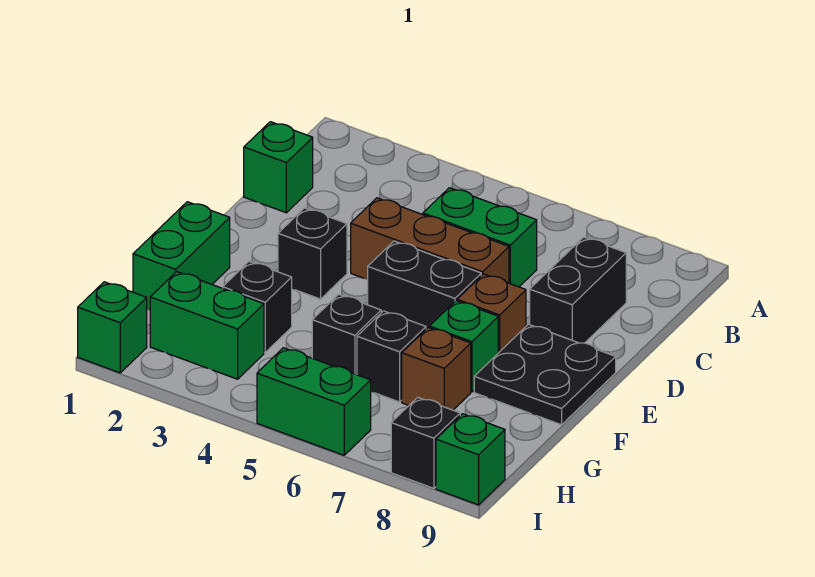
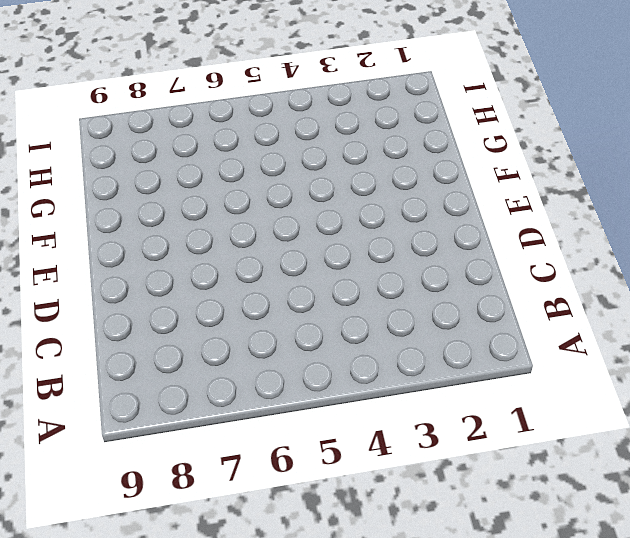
none -> green brick C1 level 1
none -> green brick C5:C6 level 1
none -> black brick C8:D8 level 1

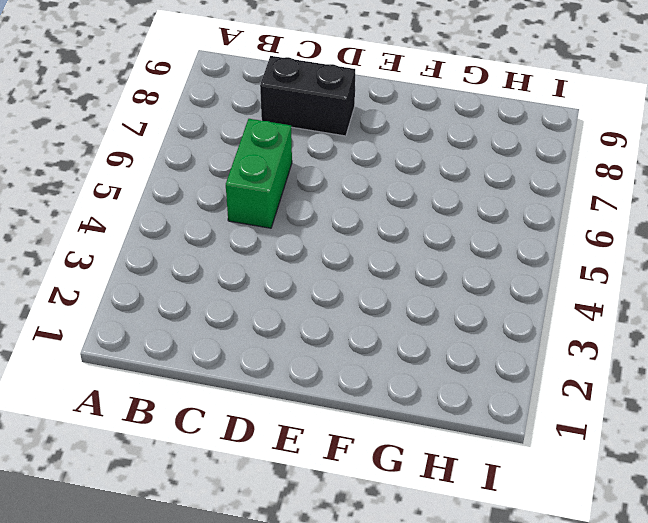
none -> green brick C1 level 1
none -> brown brick D4:D6 level 1
none -> black brick E3 level 1

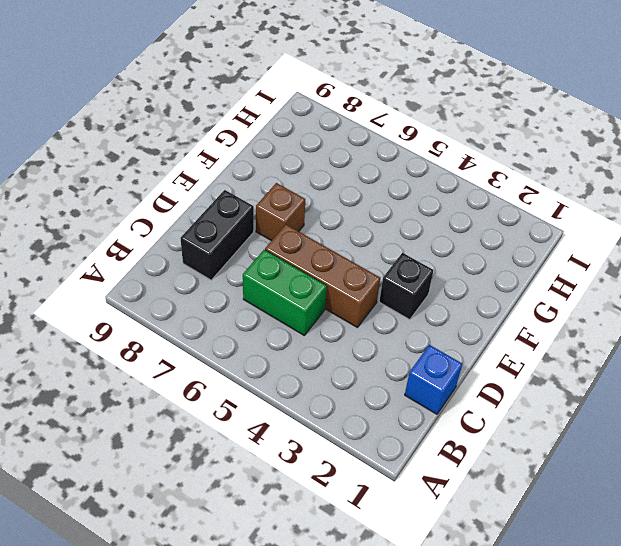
blue brick C1 level 1 -> green brick C1 level 1
none -> black brick E5:E6 level 1
none -> black plate E8:F9 level 1
none -> green brick F1:G1 level 1

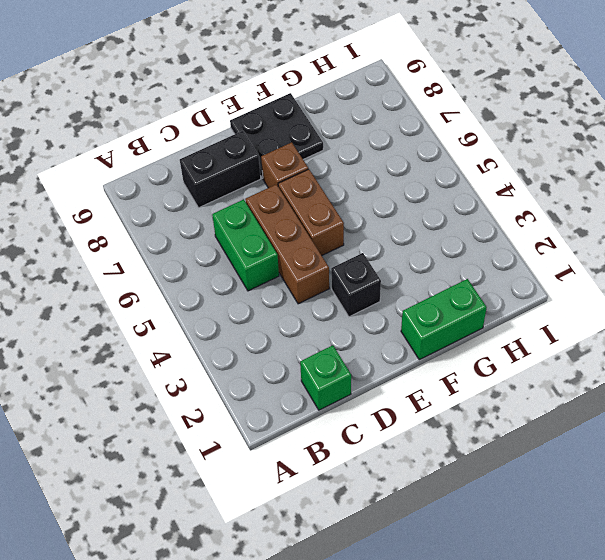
brown brick E5:E6 level 1 -> black brick E5:E6 level 1
none -> green brick F7 level 1
none -> black brick G3 level 1
none -> black brick G5 level 1

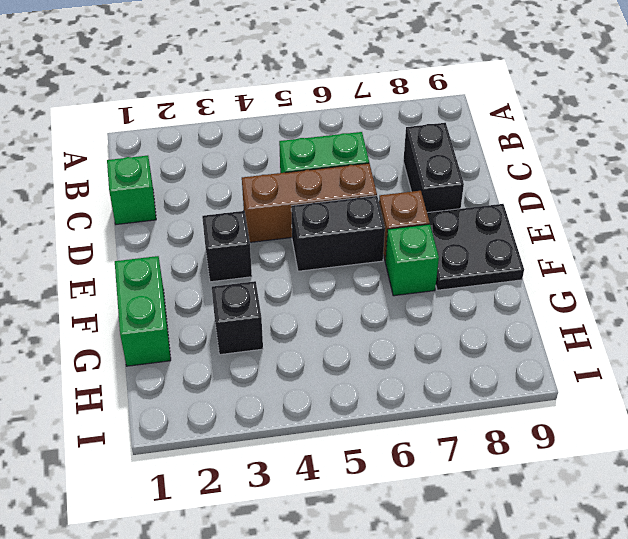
none -> black brick G5 level 1
none -> black brick G6 level 1
none -> brown brick G7 level 1

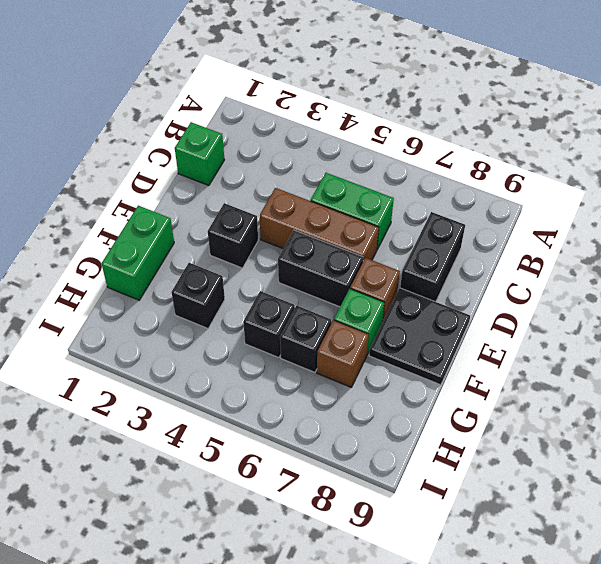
none -> green brick H2:H3 level 1
none -> green brick I1 level 1
none -> green brick I5:I6 level 1

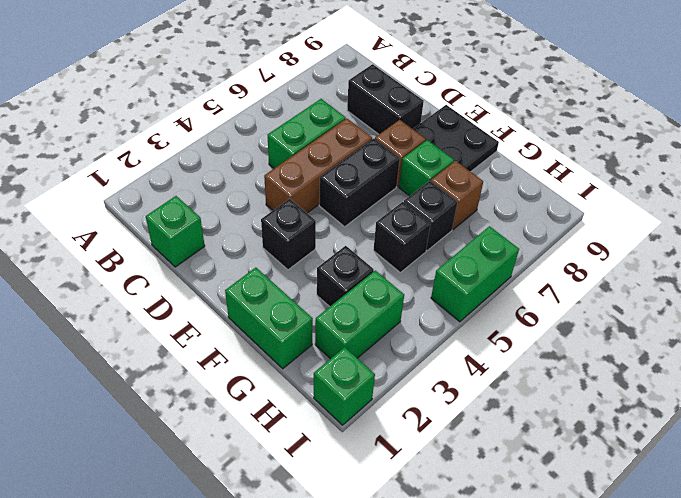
none -> black brick I8 level 1
none -> green brick I9 level 1

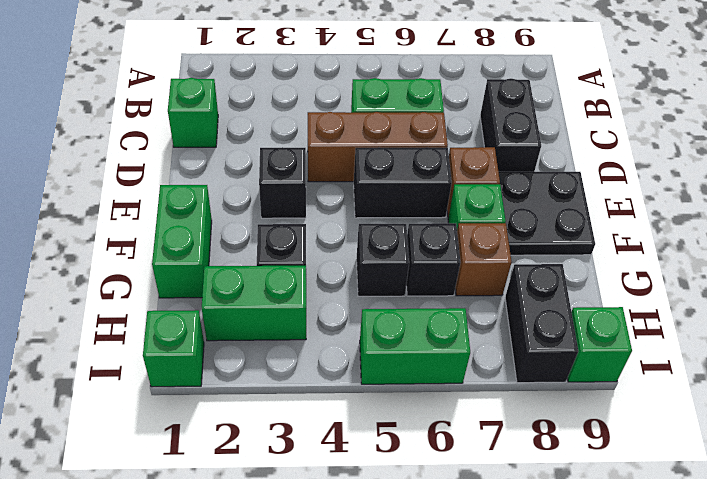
black brick H8:I8 level 1 -> black brick I8 level 1

